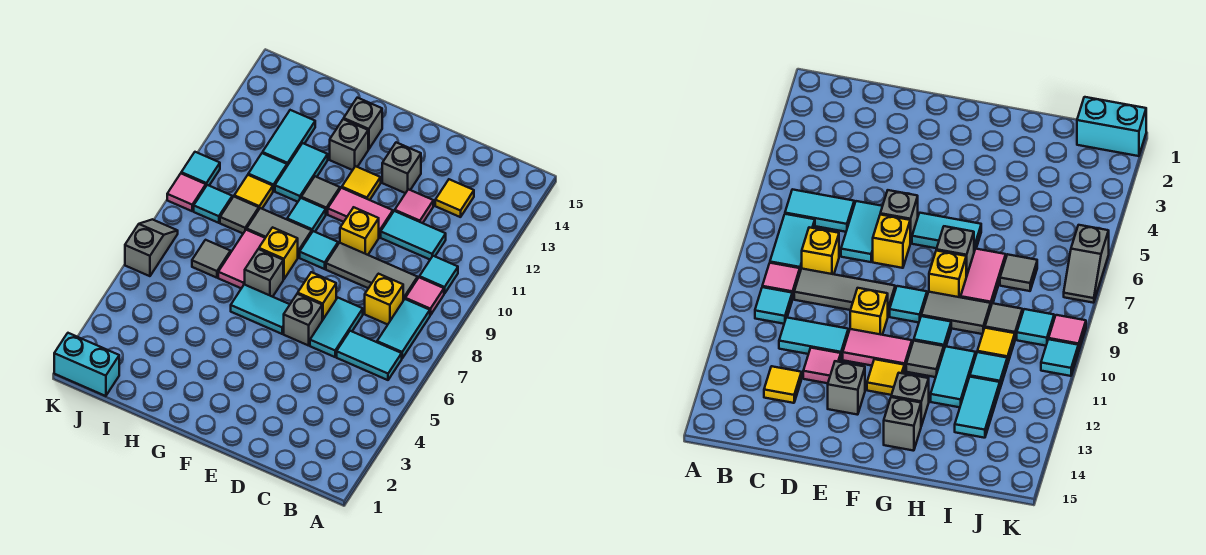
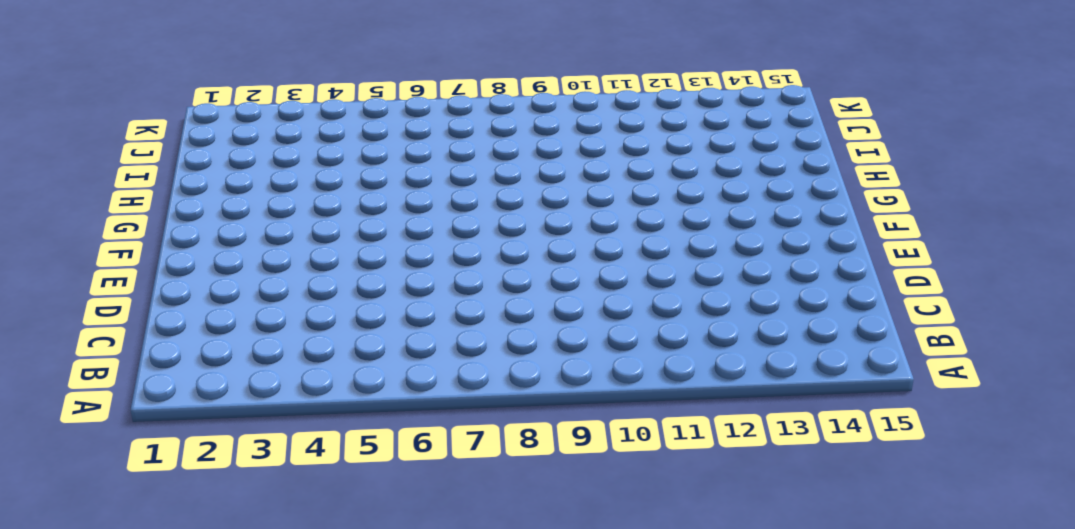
none -> cyan tile B6:C6 level 1
none -> cyan tile B7:B8 level 1
none -> pink tile B9 level 1
none -> cyan tile B10 level 1

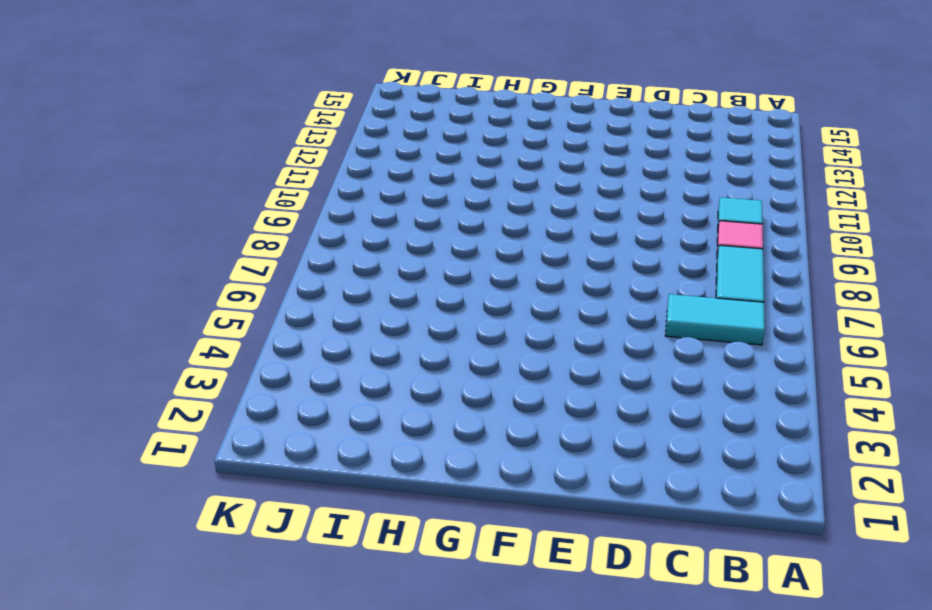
none -> yellow brick C8 level 1
none -> grey tile C9:E9 level 1
none -> cyan tile C11:D11 level 1
none -> yellow tile C13 level 1

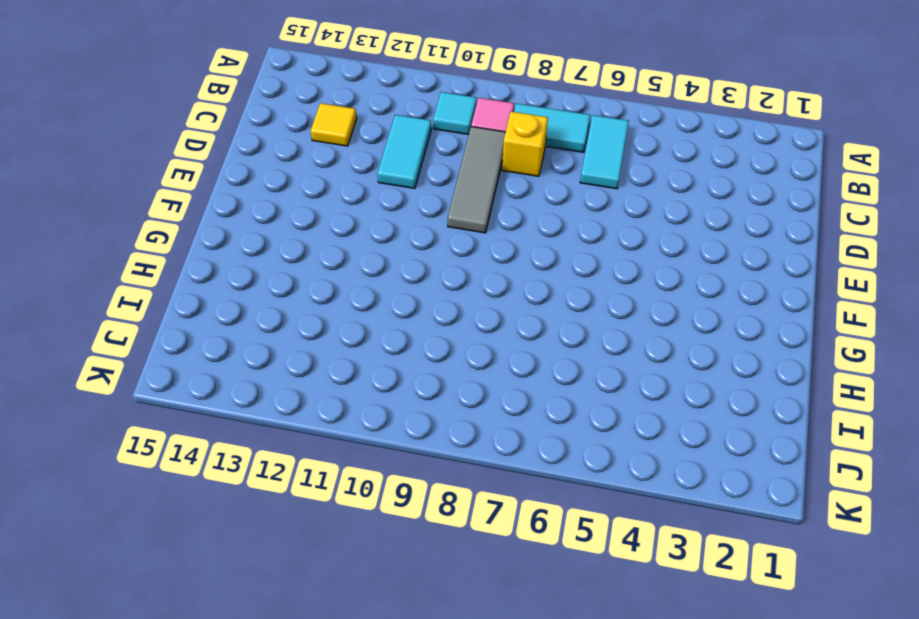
none -> cyan tile D6:D7 level 1
none -> pink tile D12 level 1
none -> grey brick E6 level 1
none -> yellow brick E7 level 1

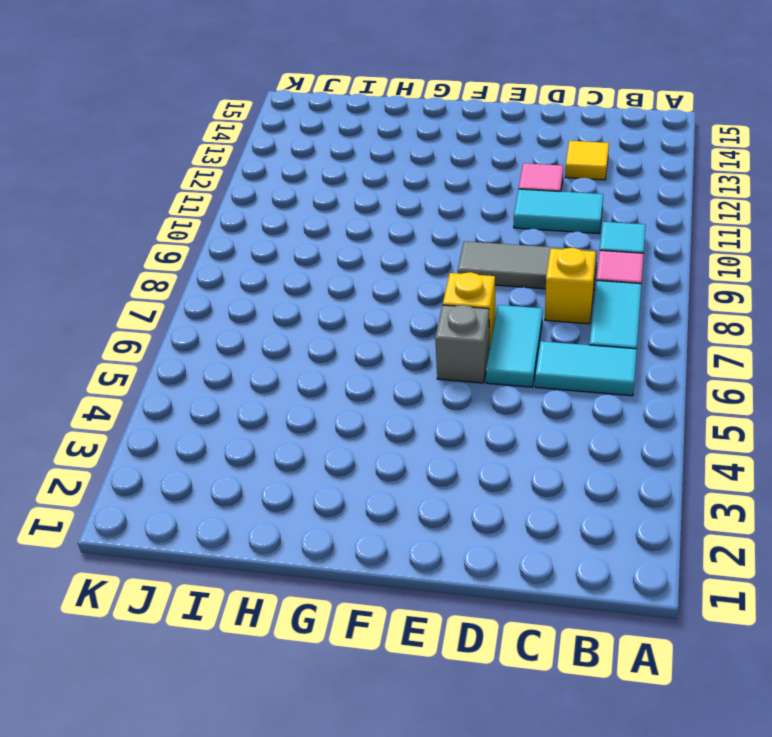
none -> yellow brick E10 level 1
none -> pink tile E11:F11 level 1
none -> grey brick E13 level 1
none -> cyan tile F6:G6 level 1

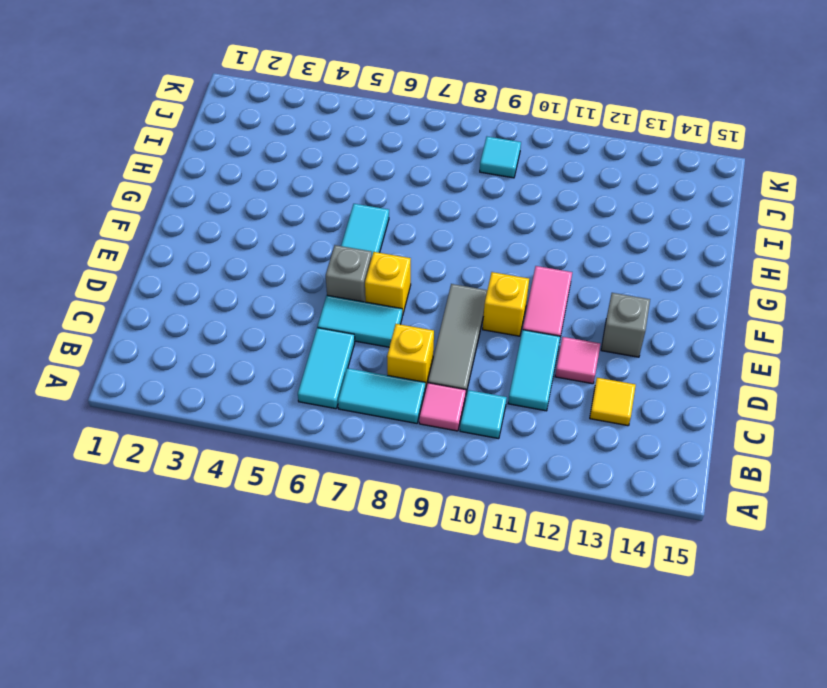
none -> cyan tile F9 level 1
none -> yellow tile F12 level 1
none -> grey brick G7 level 1
none -> yellow brick G8 level 1

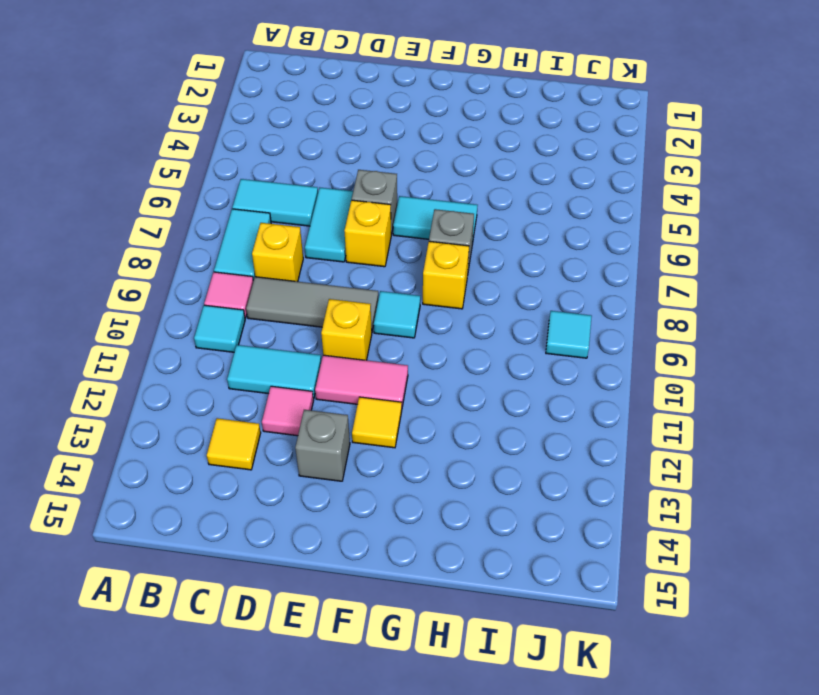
none -> grey tile G9:H9 level 1
none -> cyan tile G10 level 1
none -> grey tile G11 level 1
none -> grey brick G13 level 1

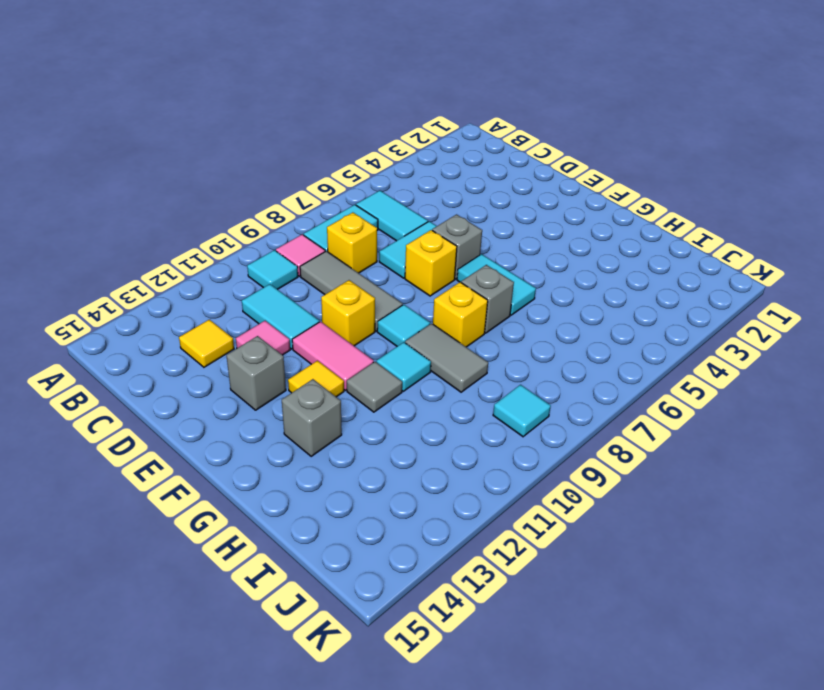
none -> grey brick G14 level 1
none -> pink tile H7:H8 level 1
none -> cyan tile H11:H12 level 1
none -> grey tile I7 level 1

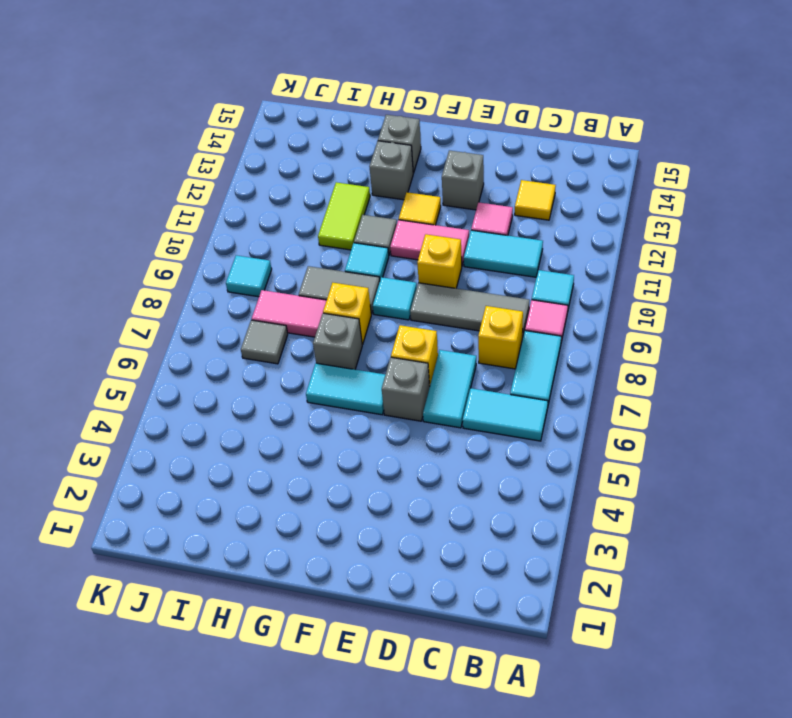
pink tile H8:I8 level 1 -> pink tile H7:H8 level 1
lime tile H11:H12 level 1 -> cyan tile H11:H12 level 1
none -> grey tile I9 level 1
none -> yellow tile I10 level 1
none -> cyan tile I11 level 1
none -> cyan tile I12:I13 level 1

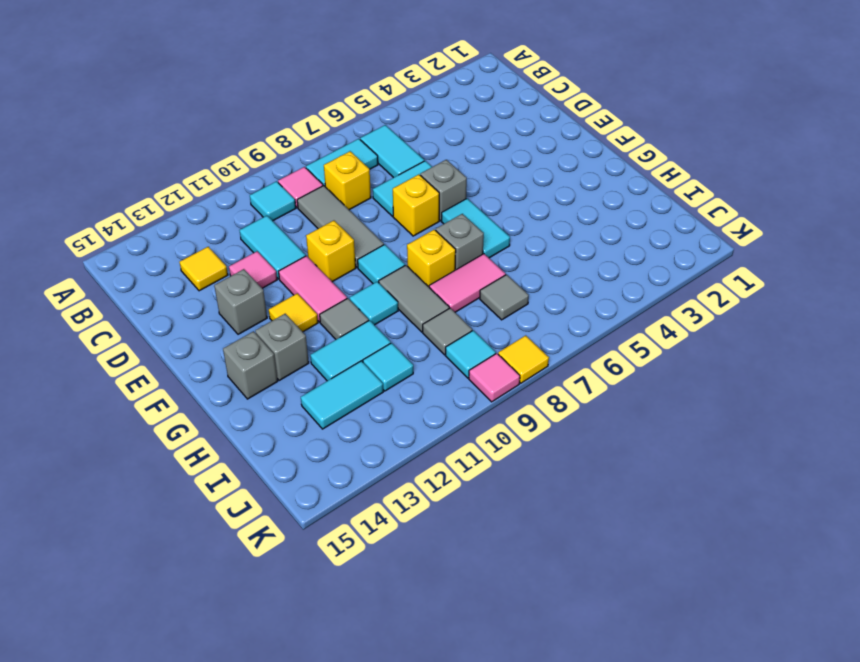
yellow tile K8 level 1 -> yellow tile I10 level 1
none -> cyan brick J1:K1 level 1
none -> grey slope K6:K7 level 1 top 6
none -> cyan tile K10 level 1

